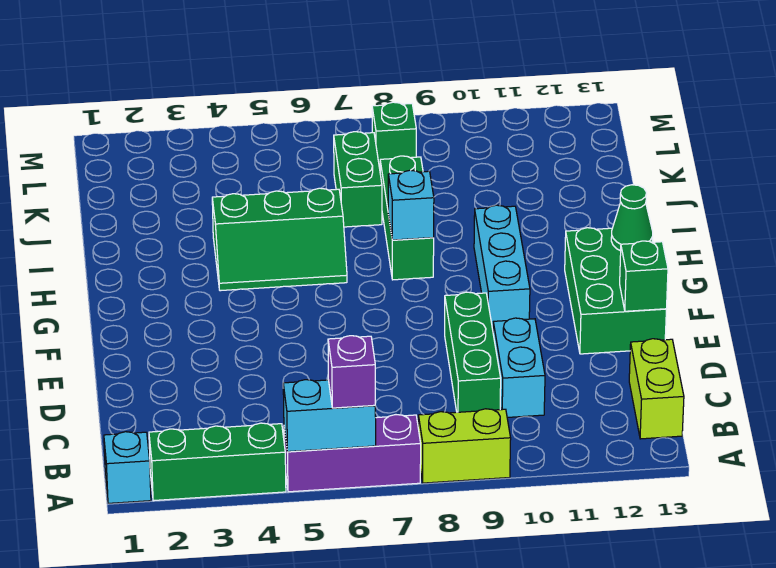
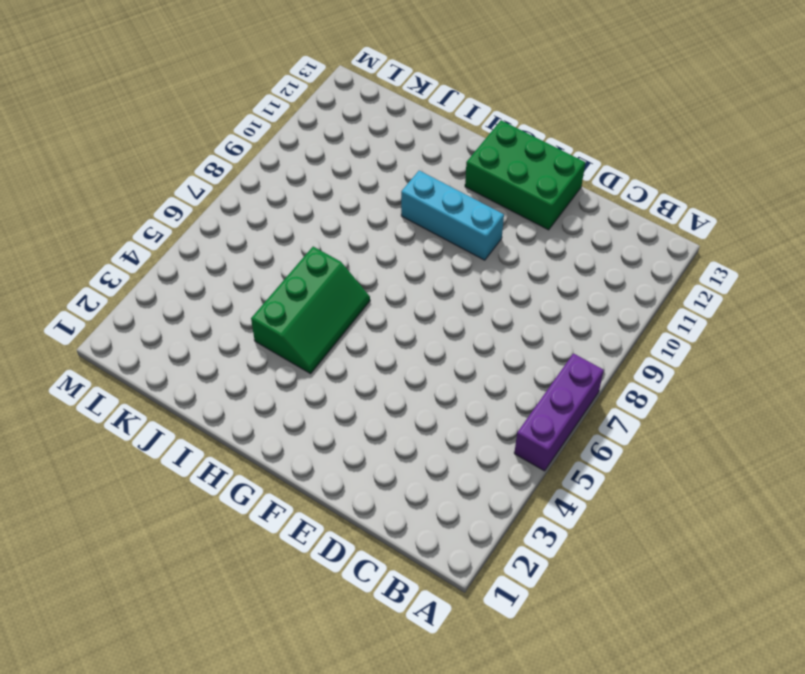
none -> cyan brick A1 level 1
none -> green brick A2:A4 level 1
none -> lime brick A8:A9 level 1

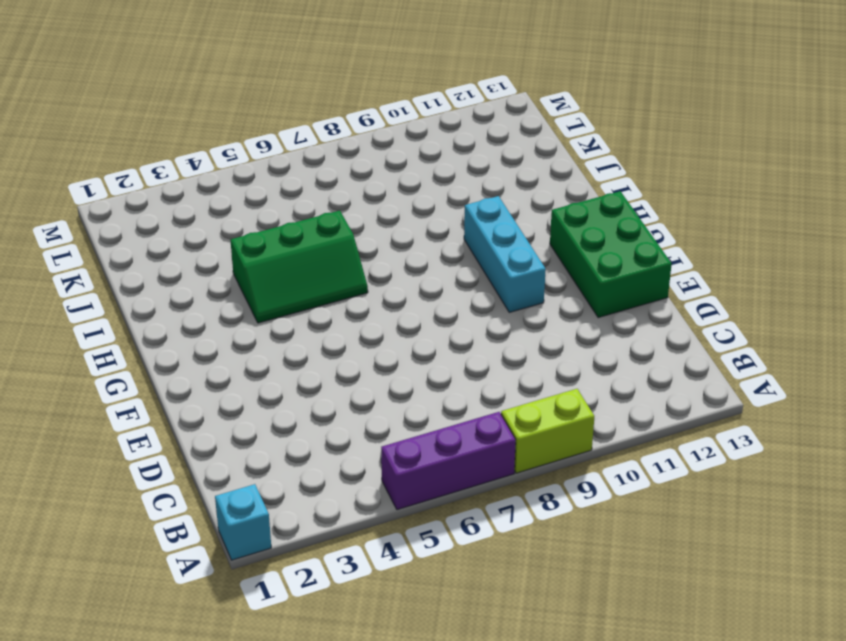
none -> green brick A2:A4 level 1
none -> lime brick B13:C13 level 1
none -> green brick C9:E9 level 1

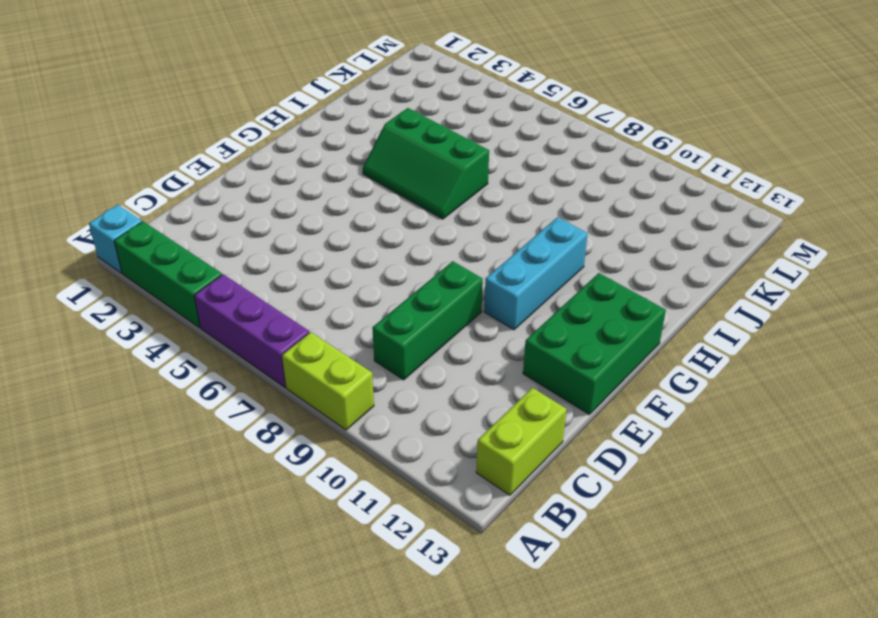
none -> cyan brick C10:D10 level 1
none -> green brick H8:J8 level 1
none -> green brick J7:K7 level 1

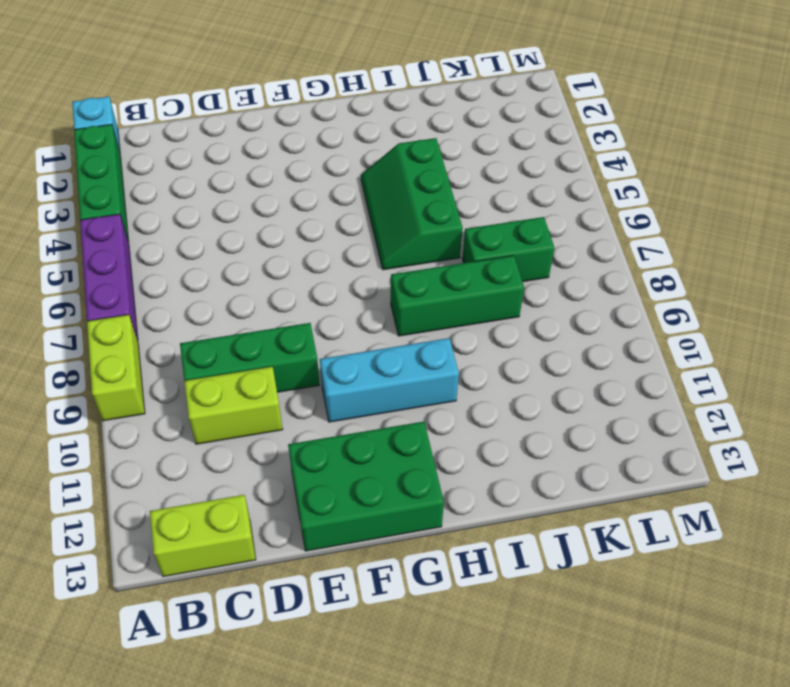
lime brick C10:D10 level 1 -> cyan brick C10:D10 level 1
none -> green brick L8 level 1
none -> cyan brick A5:A6 level 2
none -> green brick E13 level 2

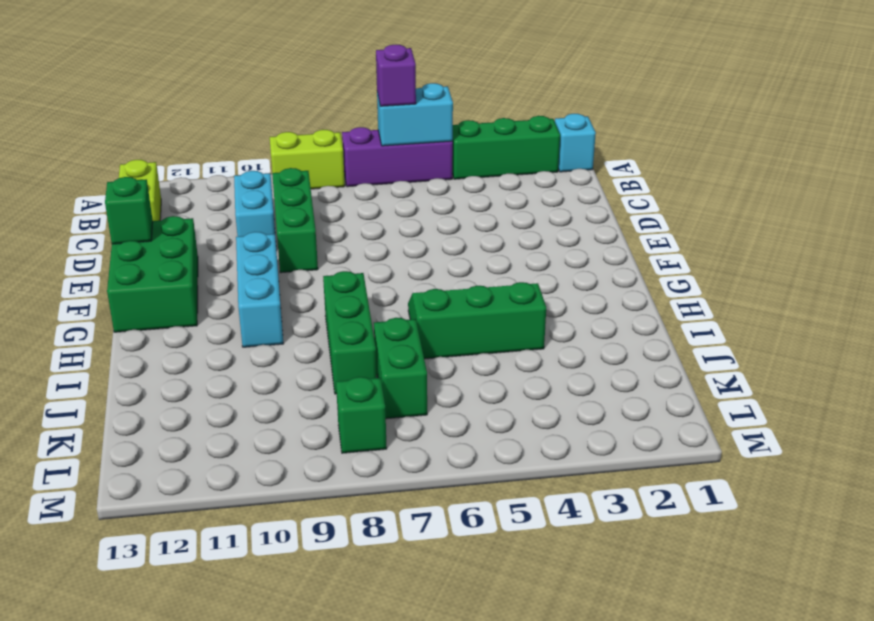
none -> green cone G13 level 2
none -> cyan brick H8 level 2

